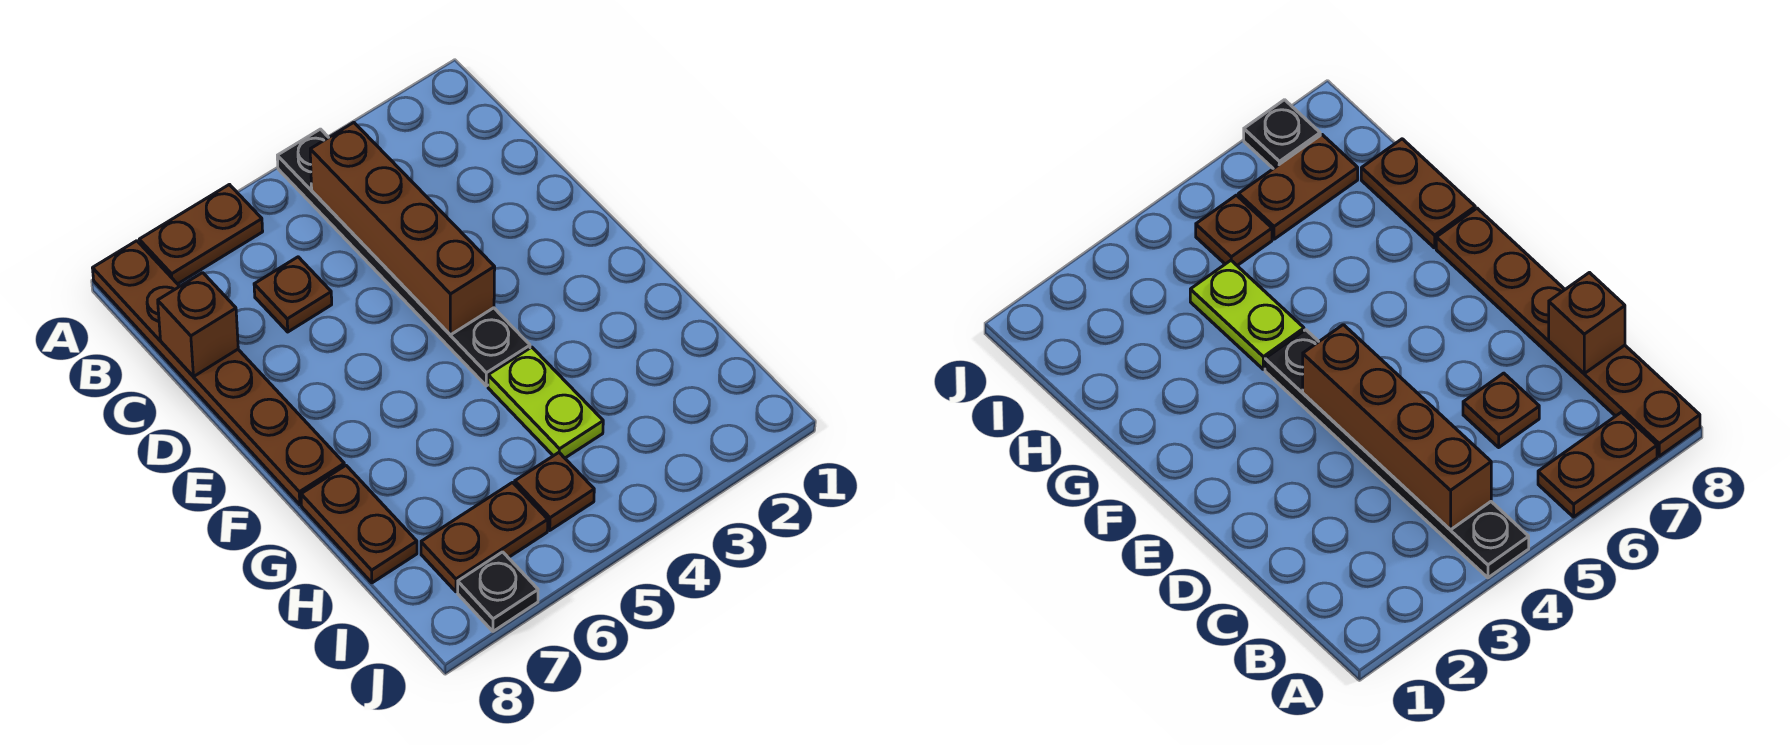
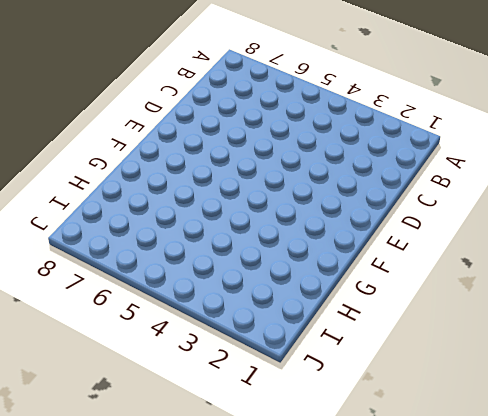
none -> black plate A4:F4 level 1
none -> brown plate A6:A7 level 1

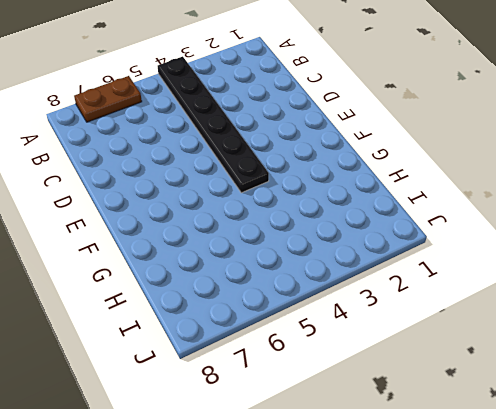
none -> brown plate A8:F8 level 1
none -> brown plate C6 level 1

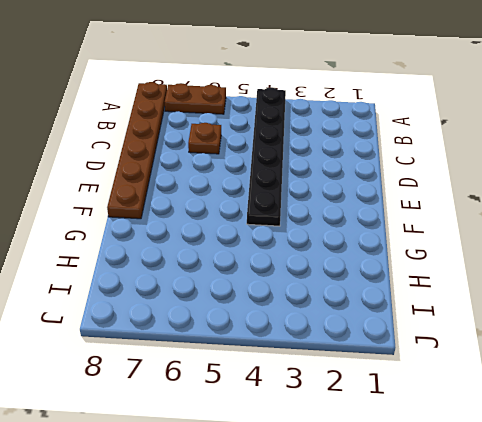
none -> lime plate G4:H4 level 1
none -> brown plate G8:H8 level 1

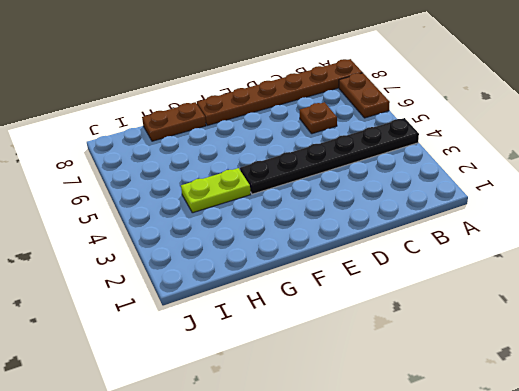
none -> brown plate I5 level 1
none -> brown plate I6:I7 level 1

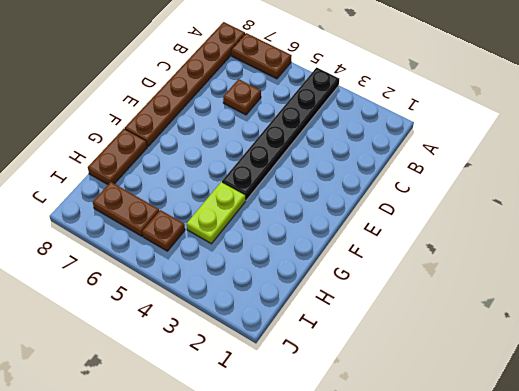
none -> black plate J7 level 1
none -> brown brick B4:E4 level 2

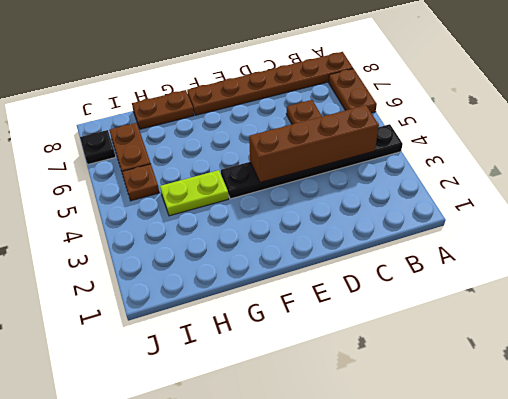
none -> brown brick C8 level 2

